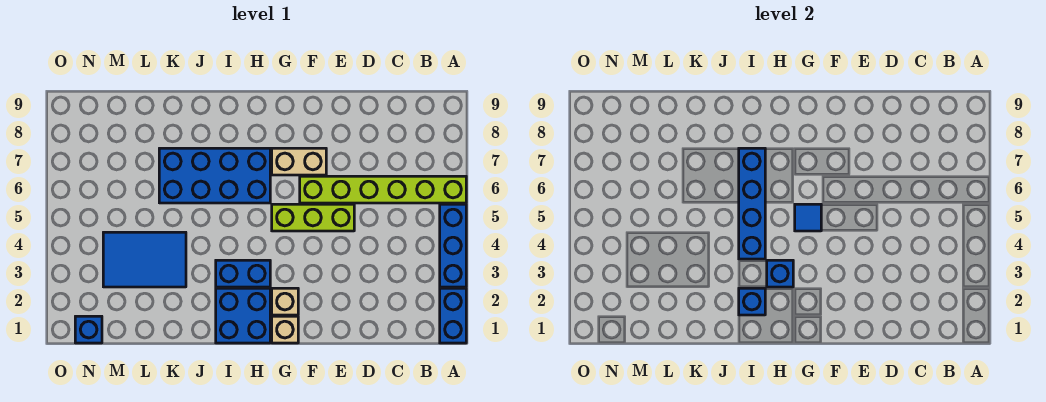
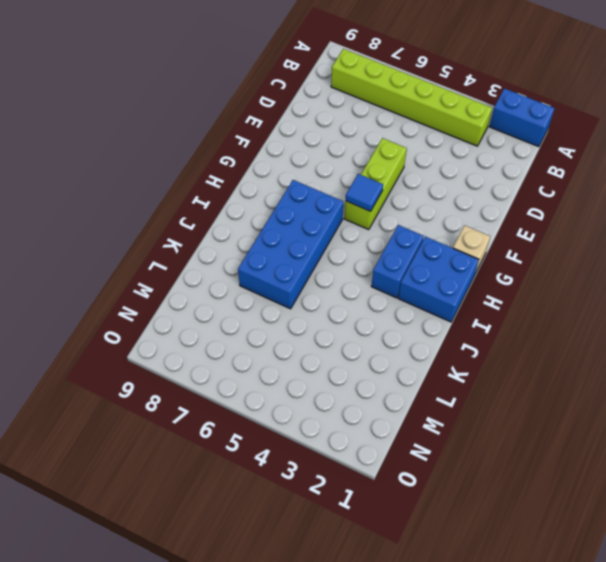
lime brick B3:B8 level 1 -> lime brick A6:F6 level 1
none -> blue brick A3:A5 level 1
none -> tan brick F7:G7 level 1
none -> tan brick G2 level 1

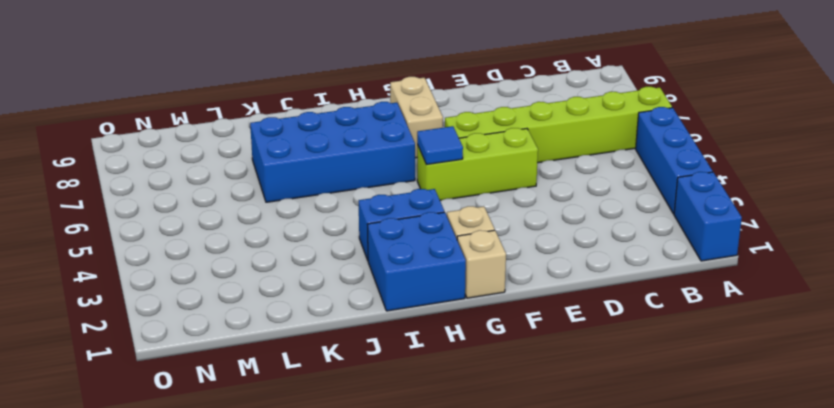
tan brick G7:G8 level 1 -> tan brick F7:G7 level 1
none -> blue tile K3:M4 level 1
none -> blue brick N1 level 1
none -> blue brick H3 level 2

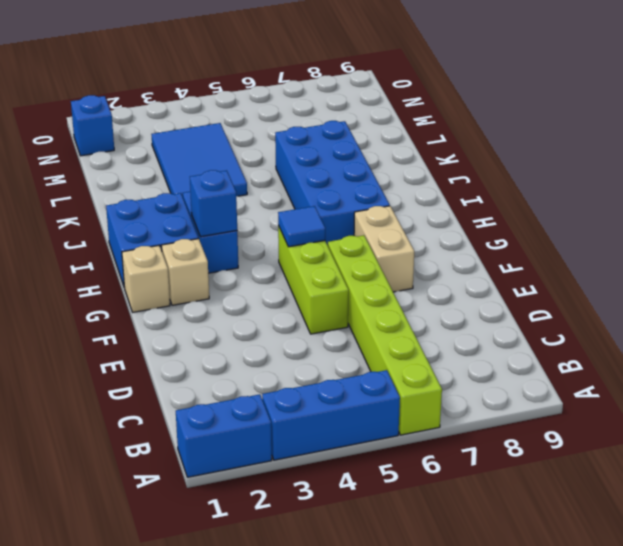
none -> blue brick I2 level 2
none -> blue brick I4:I7 level 2

